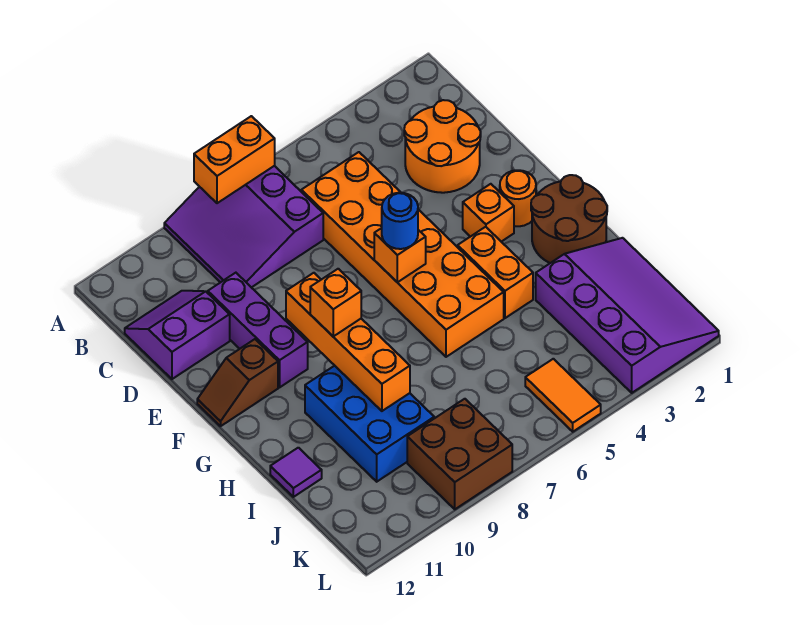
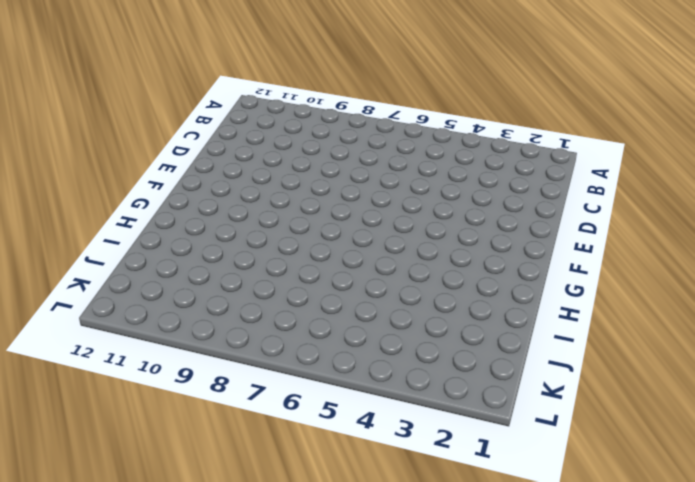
none -> purple slope A7:C9 level 1 top 7
none -> orange round brick C2:D3 level 1
none -> orange brick C5:H6 level 1

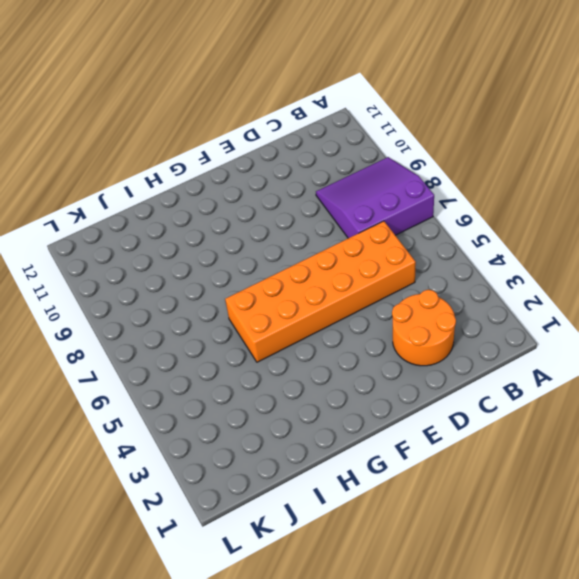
none -> purple slope C11:D12 level 1 top D
none -> purple brick D10:F10 level 1
none -> orange round brick F2 level 1

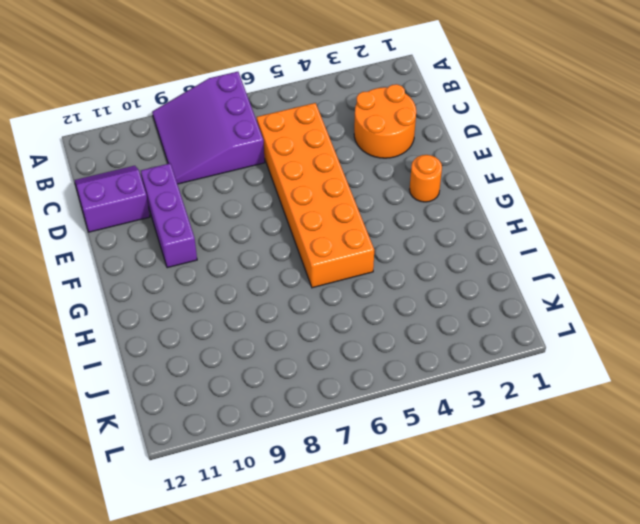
none -> orange brick F3 level 1
none -> brown slope F11:F12 level 1 top 11
none -> brown round brick G1:H2 level 1

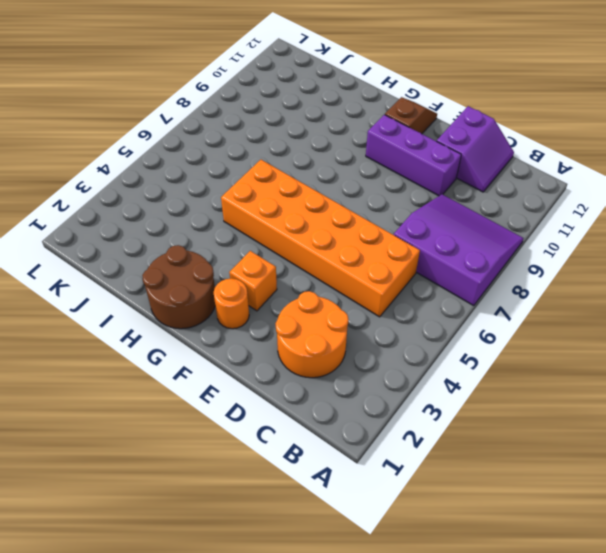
none -> orange brick G4:H4 level 1
none -> blue brick H9:J10 level 1
none -> purple slope I1:L3 level 1 top 3

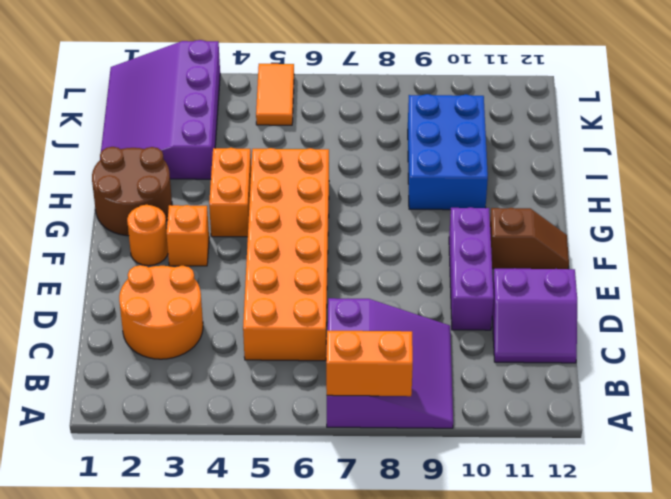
none -> purple tile I12 level 1
none -> brown brick K8:L9 level 1
none -> orange brick F6 level 2

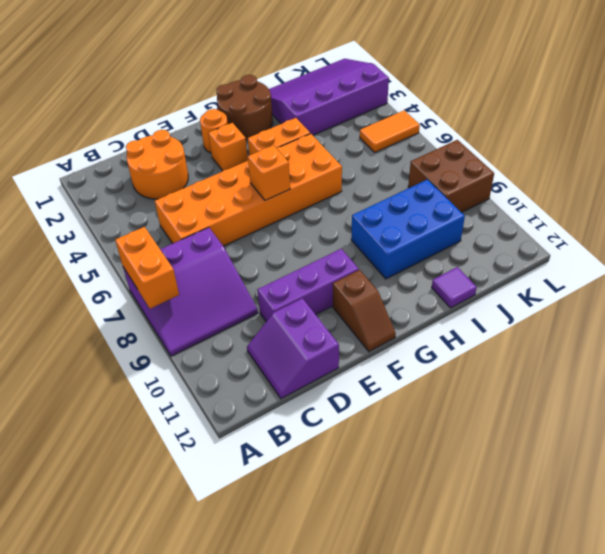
none -> orange brick F9:I9 level 2
none -> blue round brick F6 level 3
none -> orange brick G9 level 3

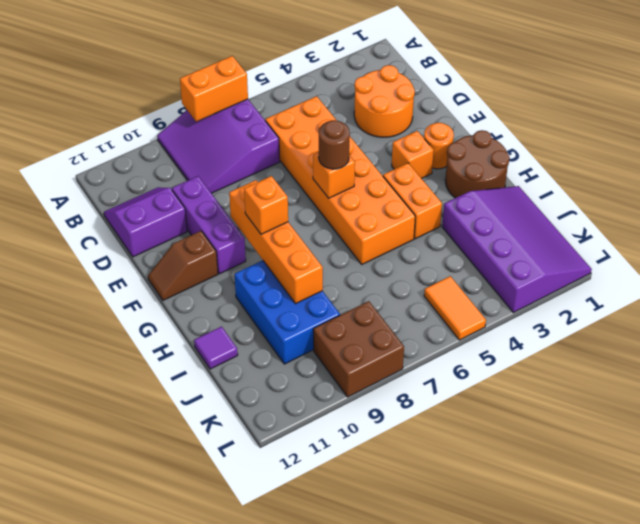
brown round brick F6 level 3 -> blue round brick F6 level 3

